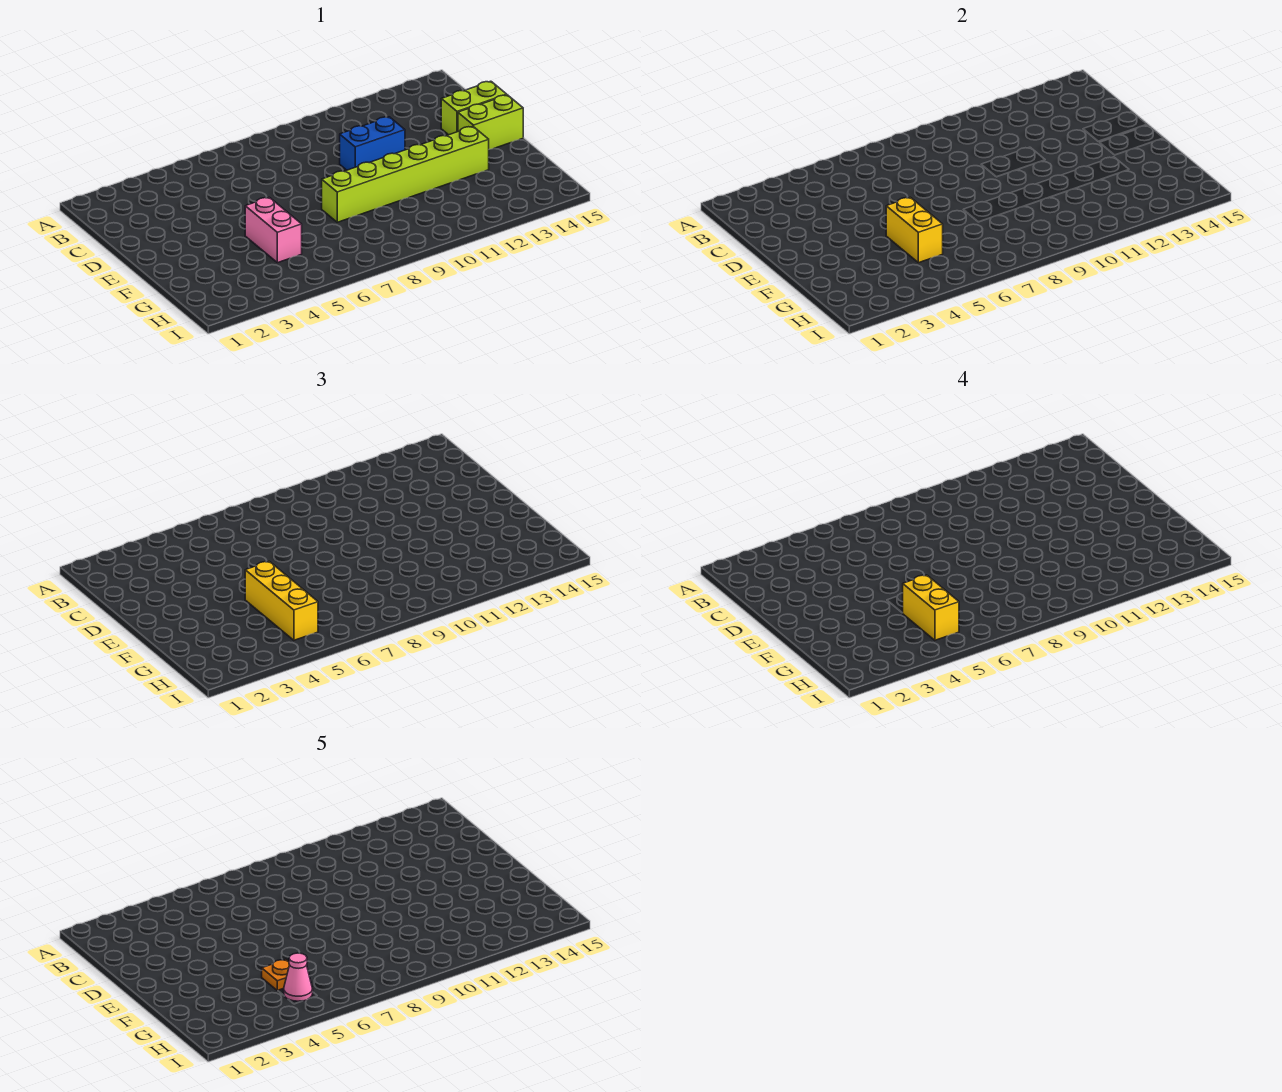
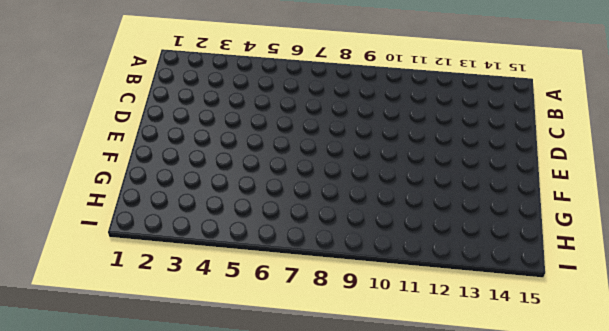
none -> blue brick D10:D11 level 1
none -> lime brick D14:D15 level 1

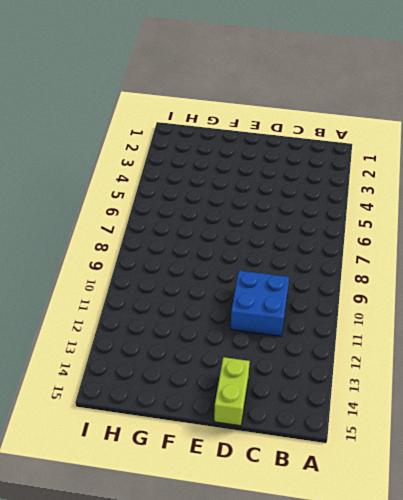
blue brick C10:D11 level 1 -> blue brick D10:D11 level 1
none -> lime brick E14:E15 level 1
none -> pink brick F5:G5 level 1

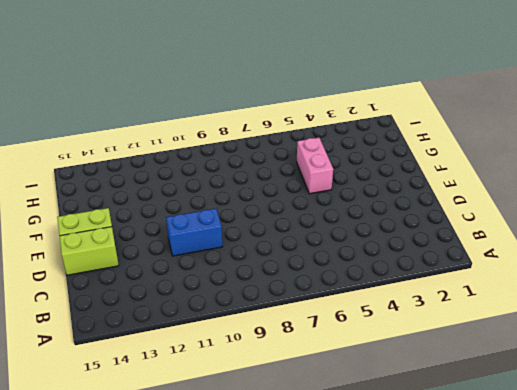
none -> lime brick F8:F13 level 1
none -> yellow brick F5:G5 level 2

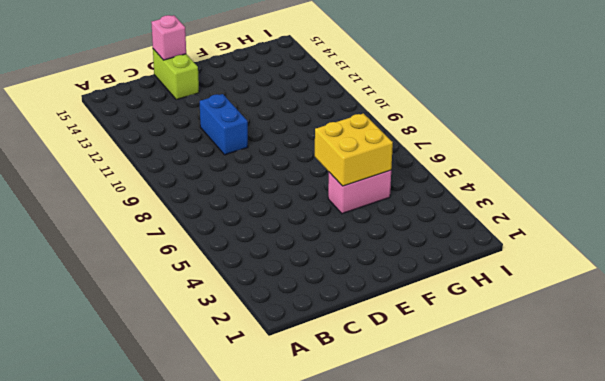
pink brick D15 level 2 -> none
yellow brick F5:G6 level 2 -> yellow brick F5:G5 level 2
none -> lime brick E14:E15 level 1
none -> lime brick F8:F13 level 1

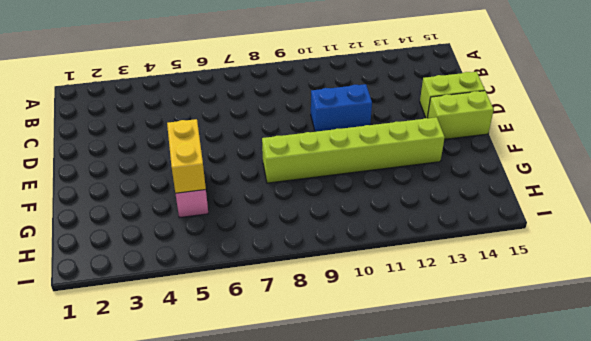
none -> yellow brick F5:H5 level 3
none -> yellow brick G5:H5 level 4

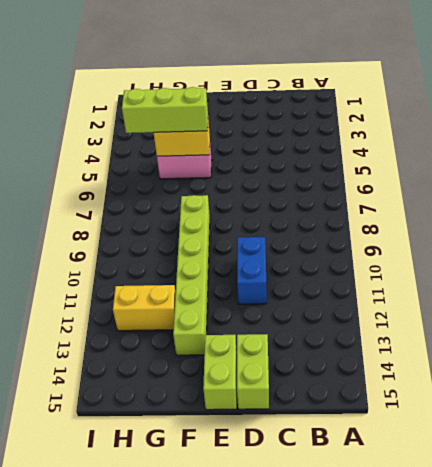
lime brick F5:H5 level 3 -> yellow brick F5:H5 level 3
yellow brick G12:H12 level 1 -> yellow brick G5:H5 level 4
none -> orange plate G5 level 5
none -> pink cone H5 level 5

